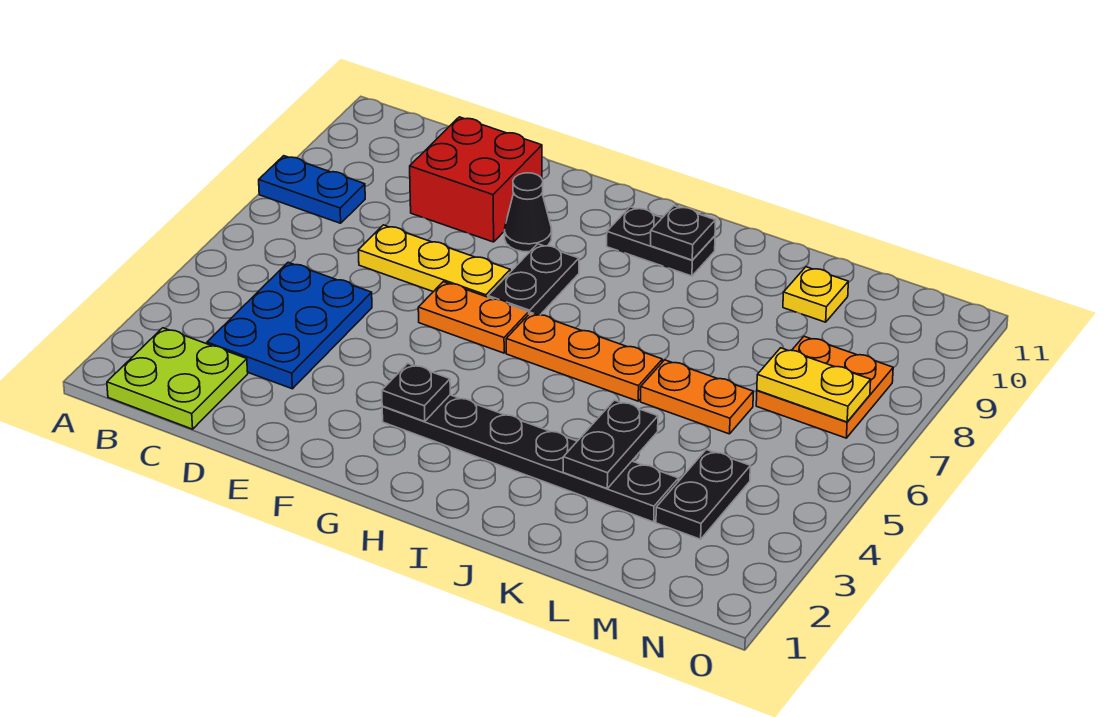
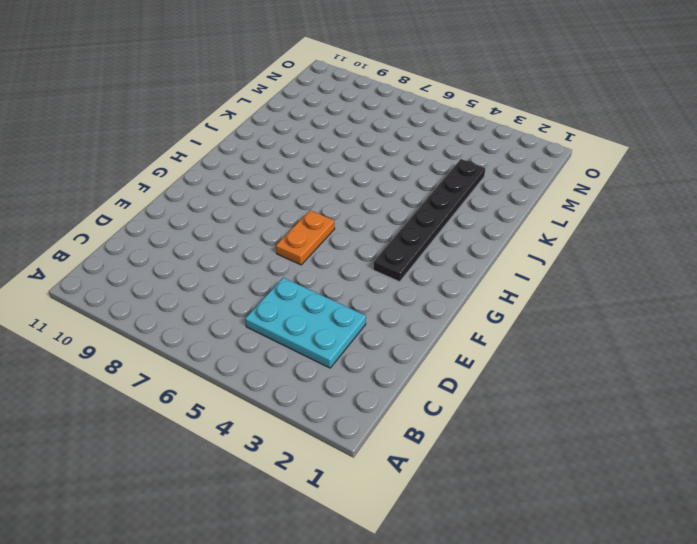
cyan plate C3:D5 level 1 -> blue plate C3:D5 level 1
none -> blue plate A8:B8 level 1
none -> lime plate B1:C2 level 1
none -> yellow plate D7:F7 level 1

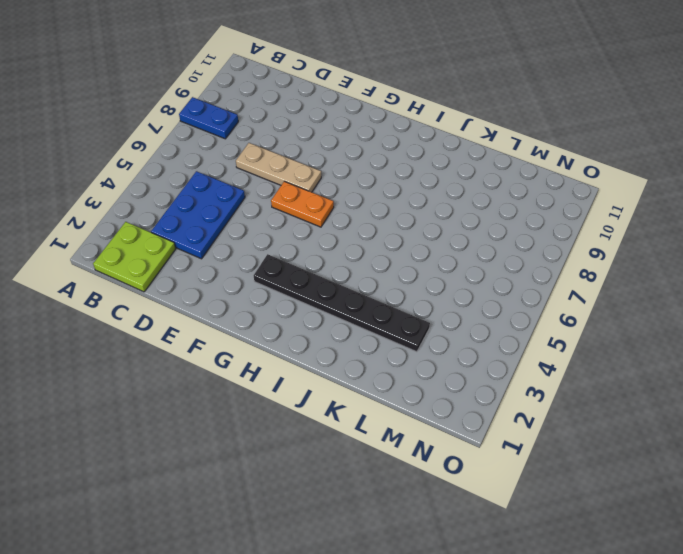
tan plate D7:F7 level 1 -> yellow plate D7:F7 level 1
none -> red brick D9:E10 level 1
none -> black cone F9 level 1
none -> black plate G7:G8 level 1

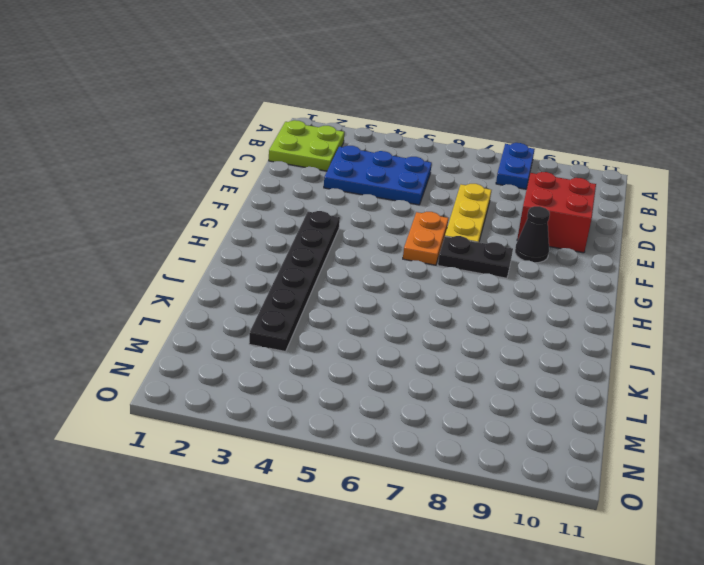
none -> orange plate H6:J6 level 1
none -> black plate H10:I10 level 1
none -> orange plate K6:L6 level 1

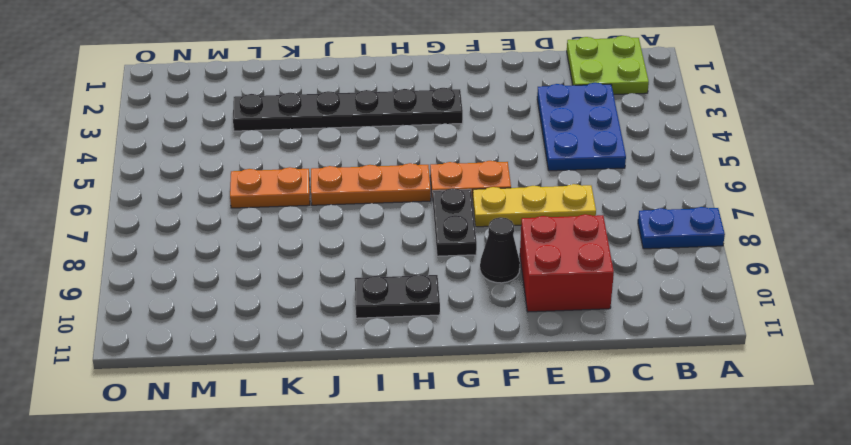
none -> yellow plate L10 level 1
none -> black plate M3:M4 level 1
none -> orange plate M7:N8 level 1

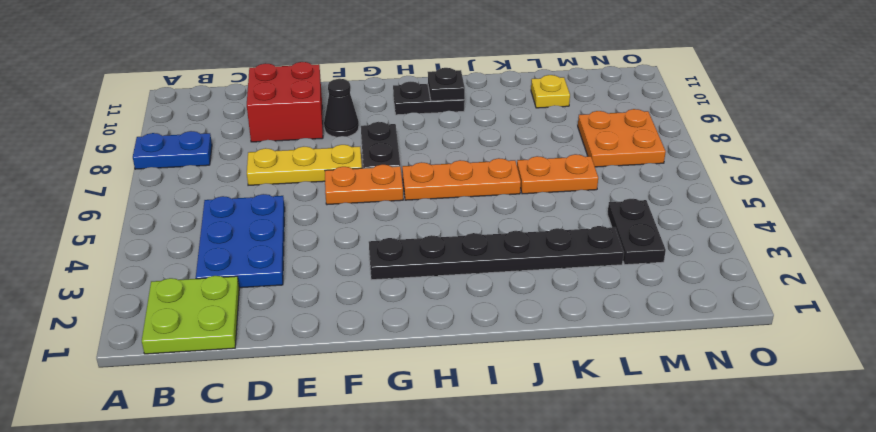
none -> black plate G3 level 2
none -> black plate K3:K4 level 2
none -> yellow plate M7:N7 level 2

